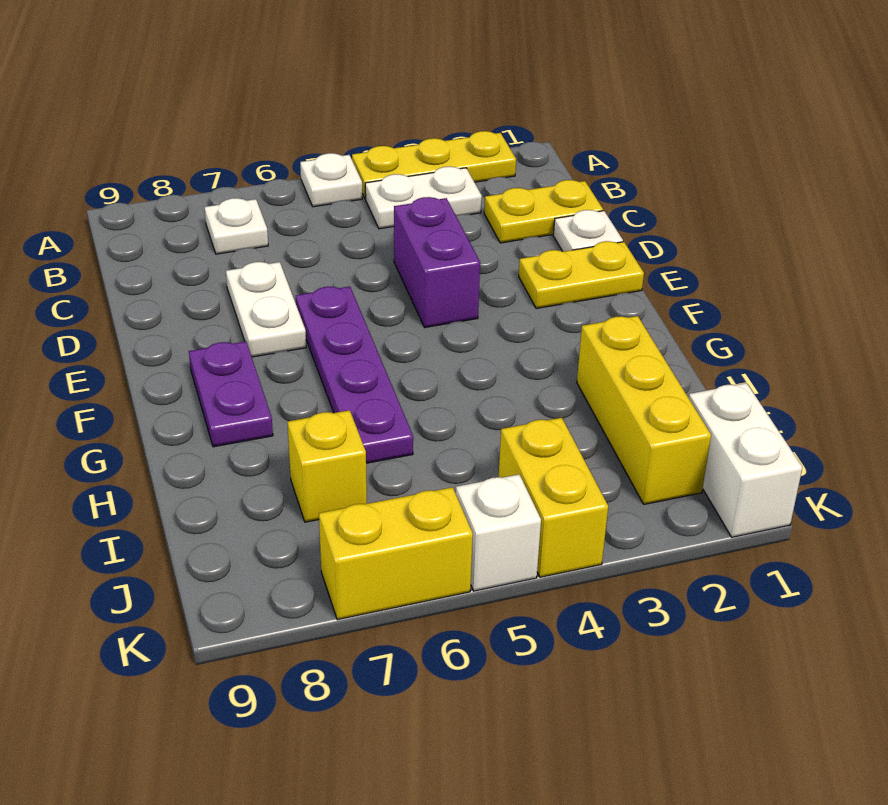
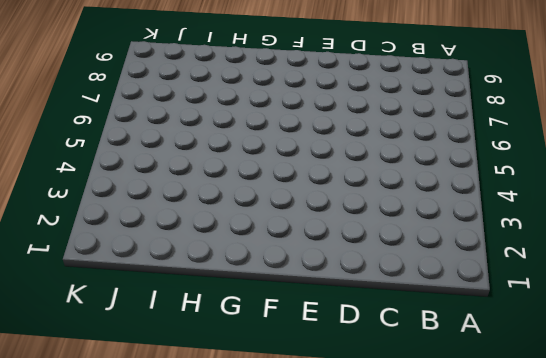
none -> yellow plate A2:A4 level 1
none -> white plate A5 level 1
none -> white plate B3:B4 level 1

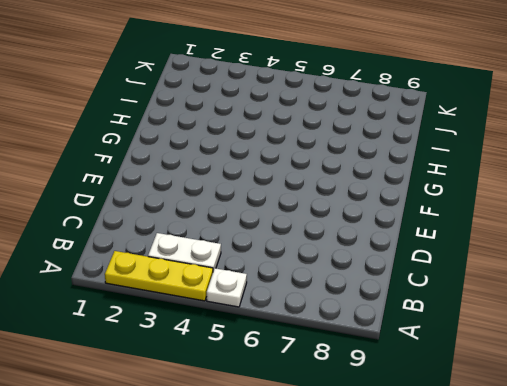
none -> white plate B7 level 1
none -> yellow plate C1:C2 level 1
none -> white plate D1 level 1

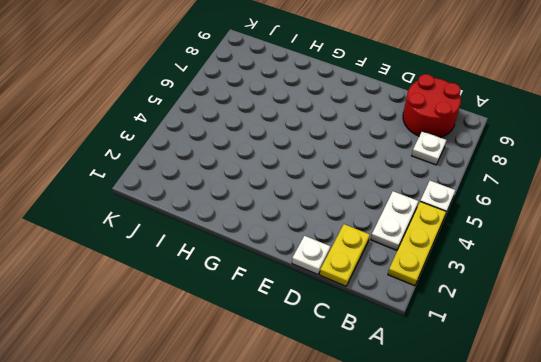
red round brick B8:C9 level 1 -> none
none -> purple brick D4:E4 level 1
none -> white plate D7:E7 level 1
none -> yellow plate E1:E2 level 1

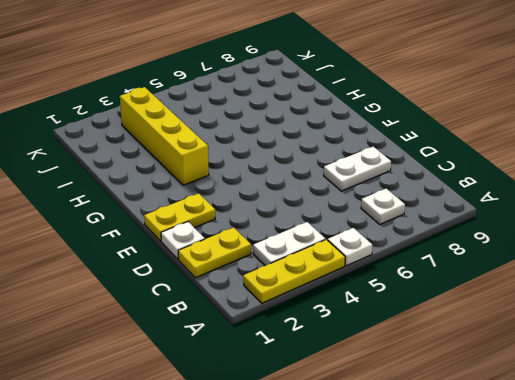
white plate D7:D8 level 1 -> white plate D7:E7 level 1
yellow brick G3:J3 level 1 -> none
none -> purple brick D4:E4 level 1
none -> purple plate E6:H6 level 1
none -> purple plate F8:G8 level 1

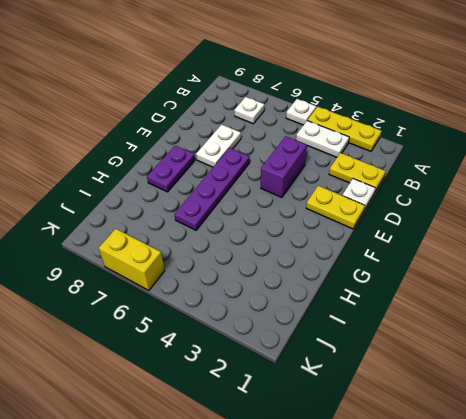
none -> yellow brick H2:J2 level 1
none -> yellow brick I7 level 1
none -> white brick J1:K1 level 1

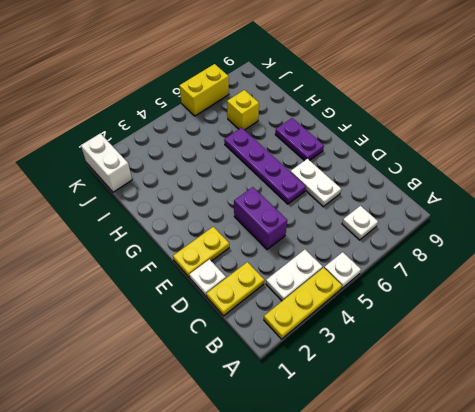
none -> yellow brick H2:J2 level 1
none -> yellow brick J4:K4 level 1
none -> white brick K5 level 1

